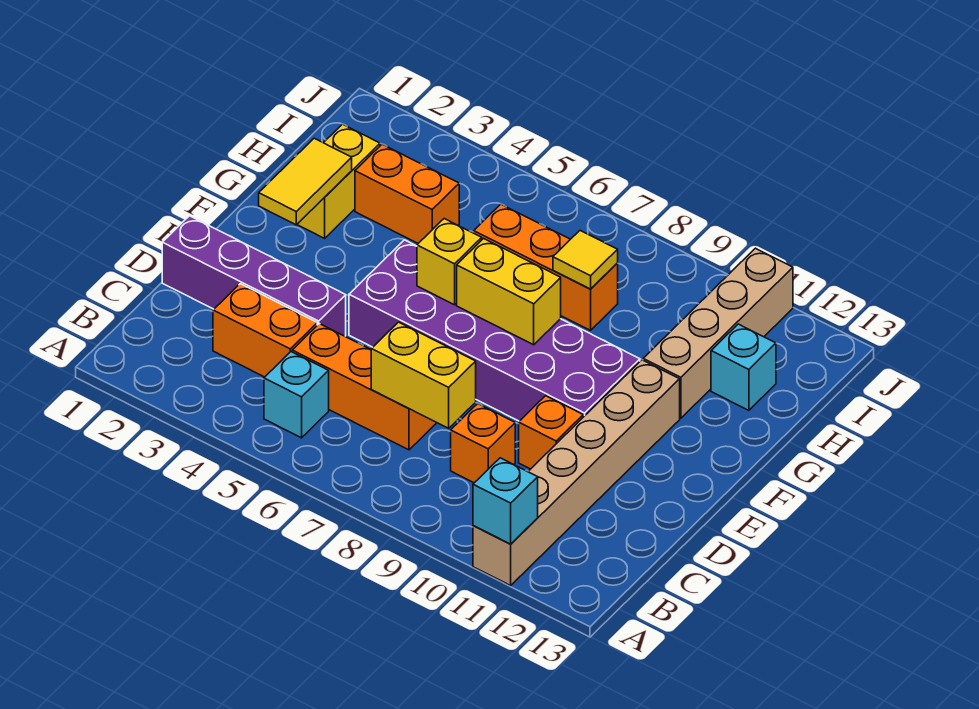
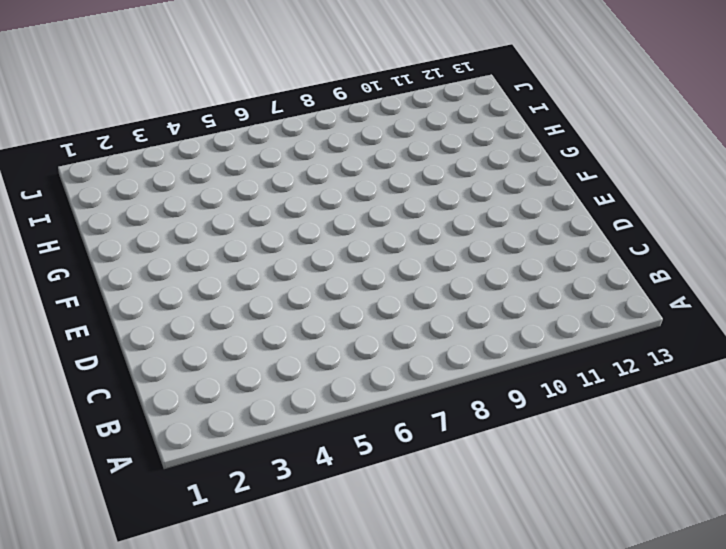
none -> tan brick A11:F11 level 1
none -> cyan brick B5 level 1
none -> orange brick C3:C4 level 1

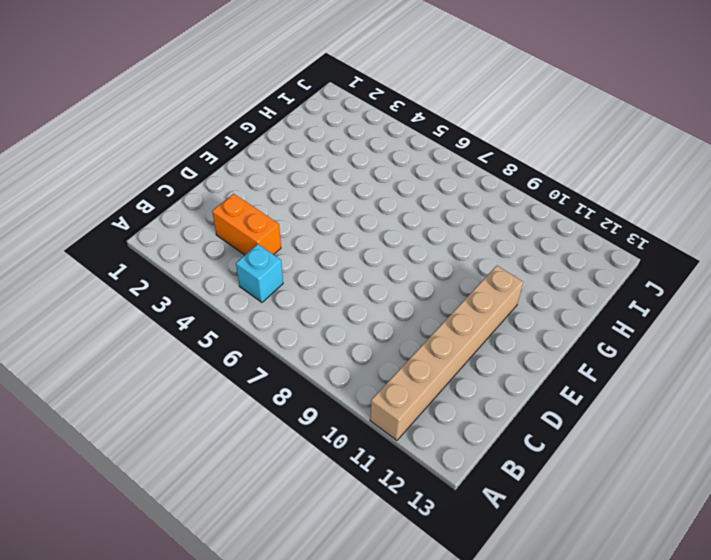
none -> orange brick C5:C7 level 1
none -> orange brick C9 level 1
none -> purple brick D1:D4 level 1

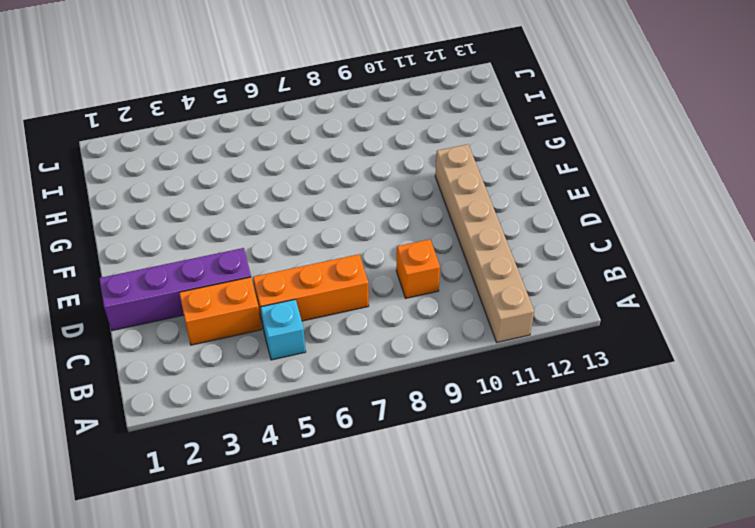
none -> orange brick D10 level 1
none -> purple brick E5:F10 level 1
none -> yellow brick G2:H2 level 1

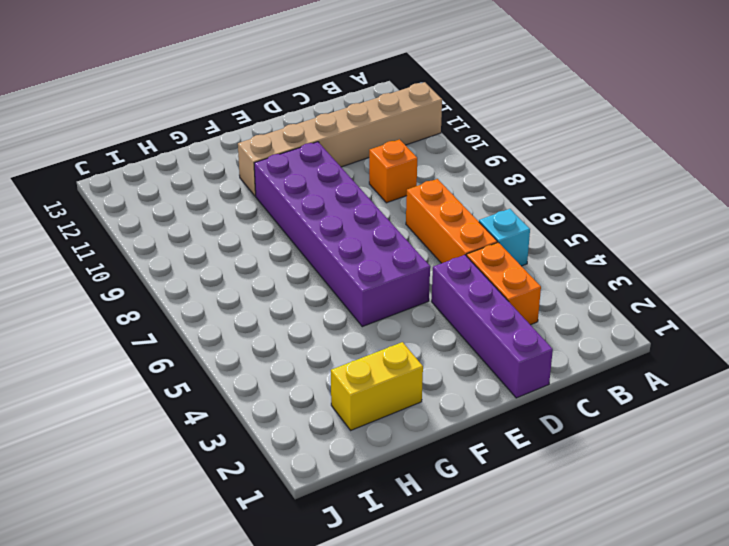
none -> orange brick D10 level 1
none -> tan brick G11:J11 level 1
none -> orange brick H3:H4 level 1

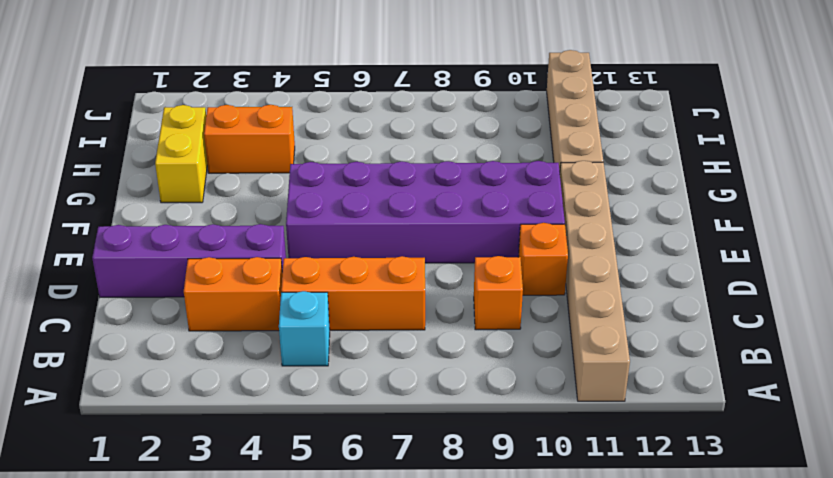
none -> orange brick H6:H8 level 1
none -> cyan brick H12 level 1
none -> cyan brick A11 level 2

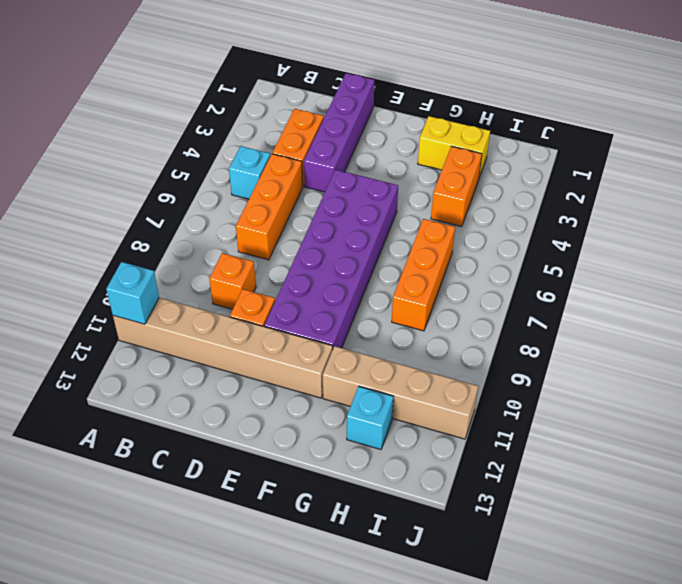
none -> yellow brick C7:C8 level 2
none -> yellow tile F2:G2 level 2
none -> yellow brick F6 level 2

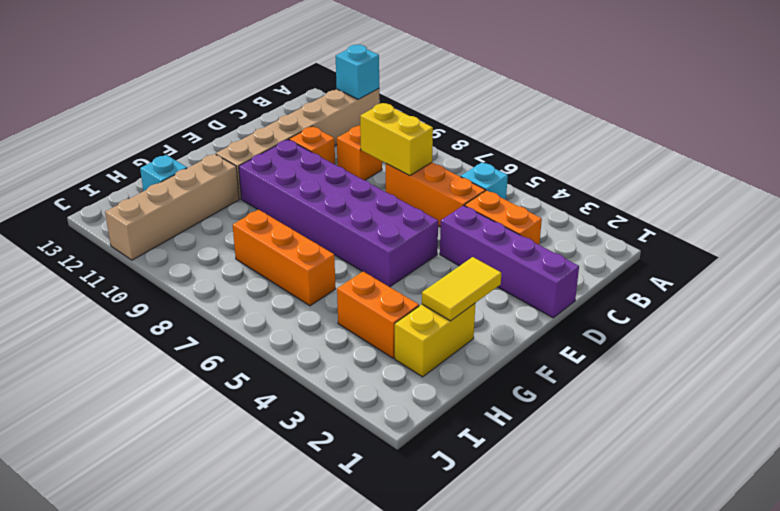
none -> yellow brick F6 level 2
none -> yellow brick F7:F8 level 2
none -> yellow tile H8 level 2

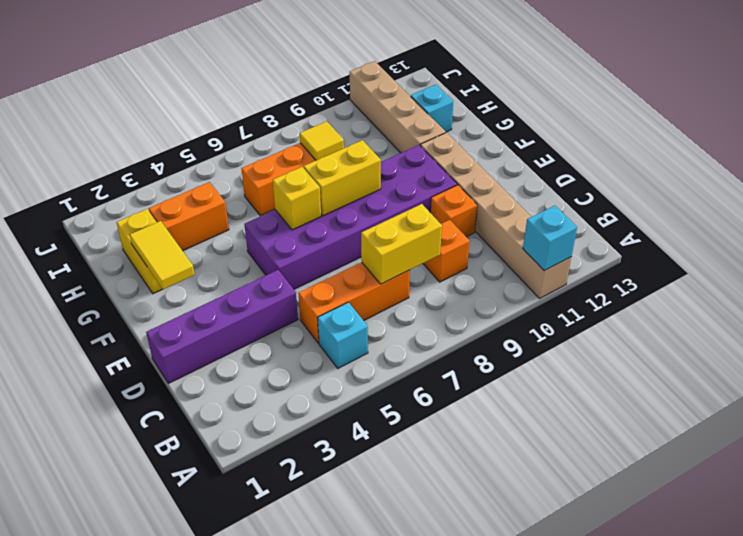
none -> orange brick C3:C4 level 1

